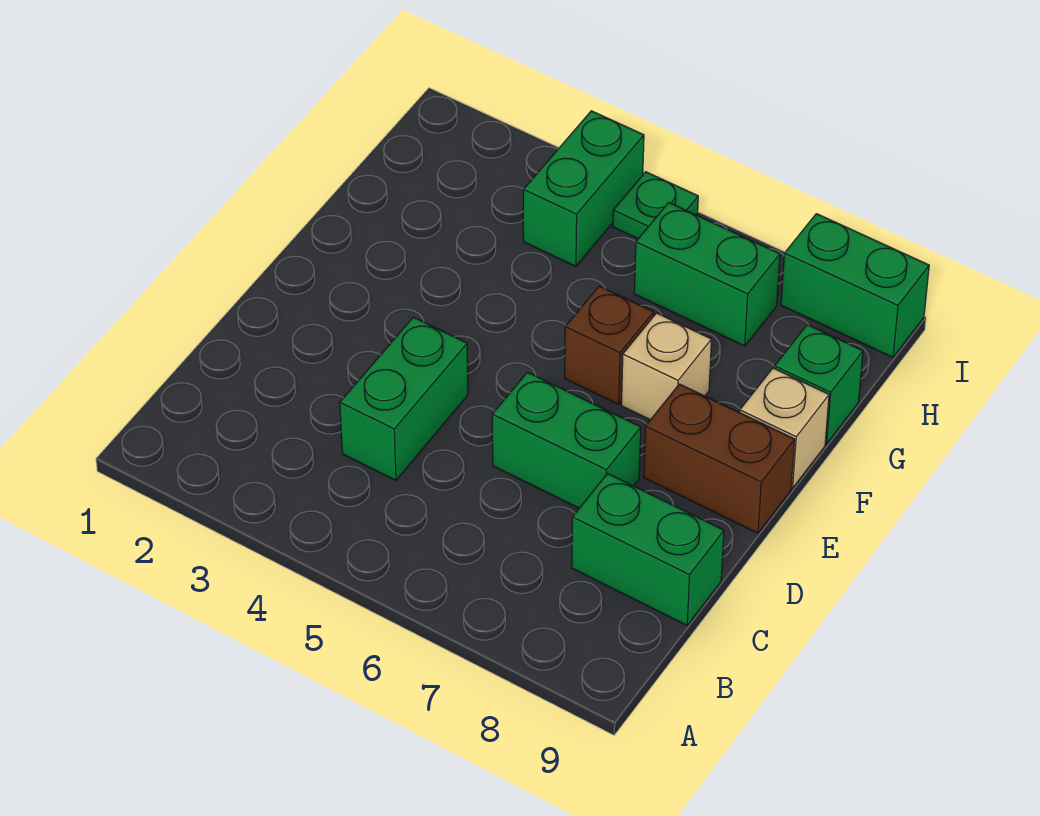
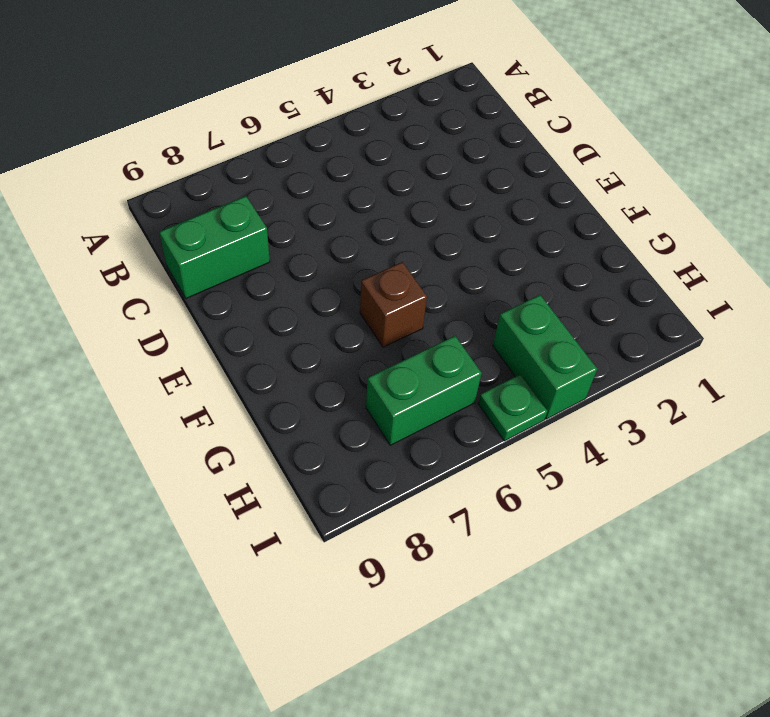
none -> green brick C4:D4 level 1
none -> green brick D6:D7 level 1
none -> brown brick E8:E9 level 1

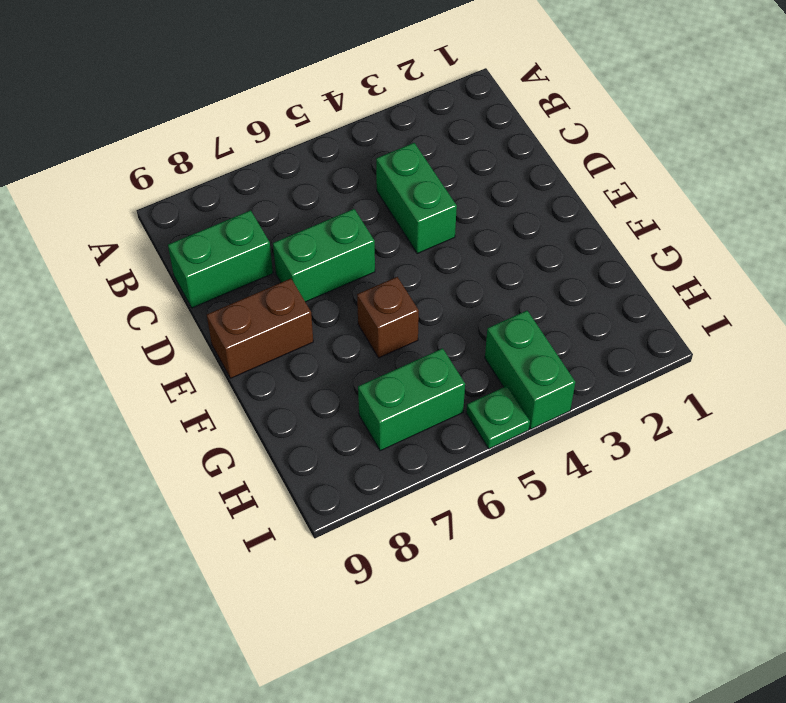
none -> tan brick F7 level 1
none -> tan brick F9 level 1
none -> green brick G9 level 1

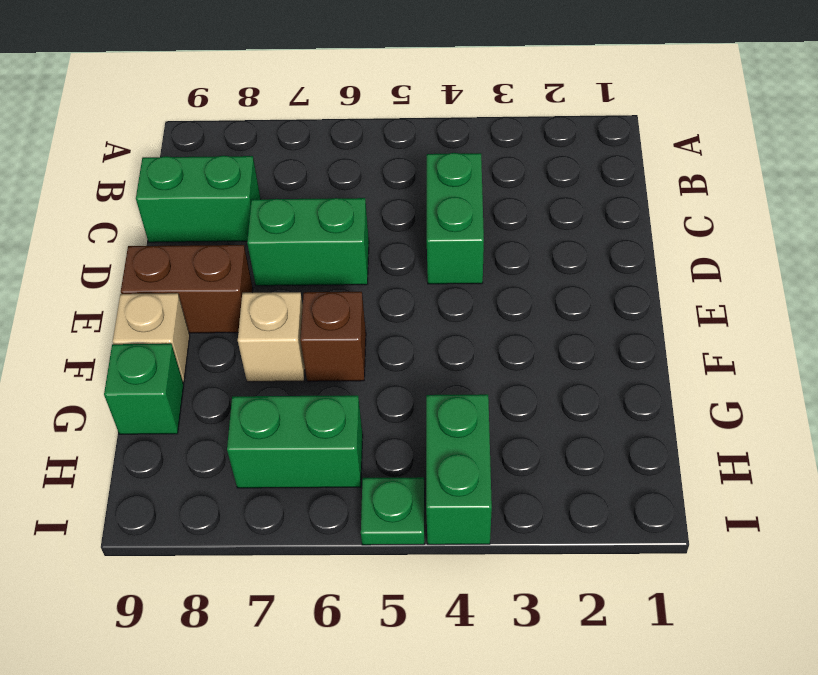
none -> green brick I8:I9 level 1

